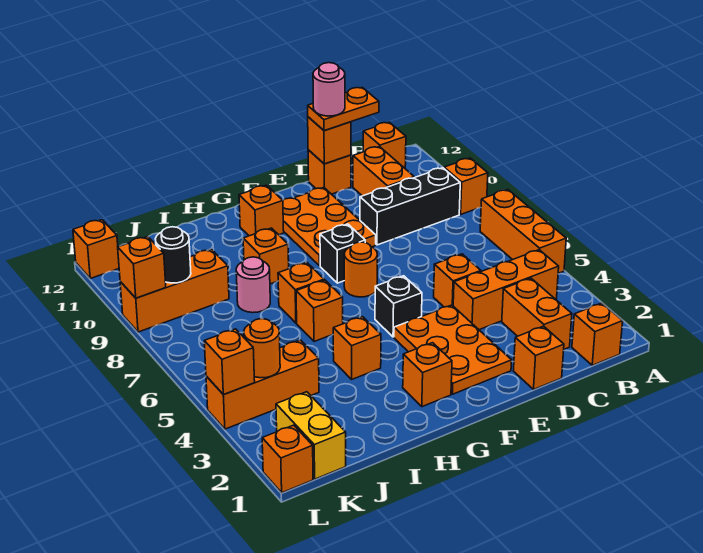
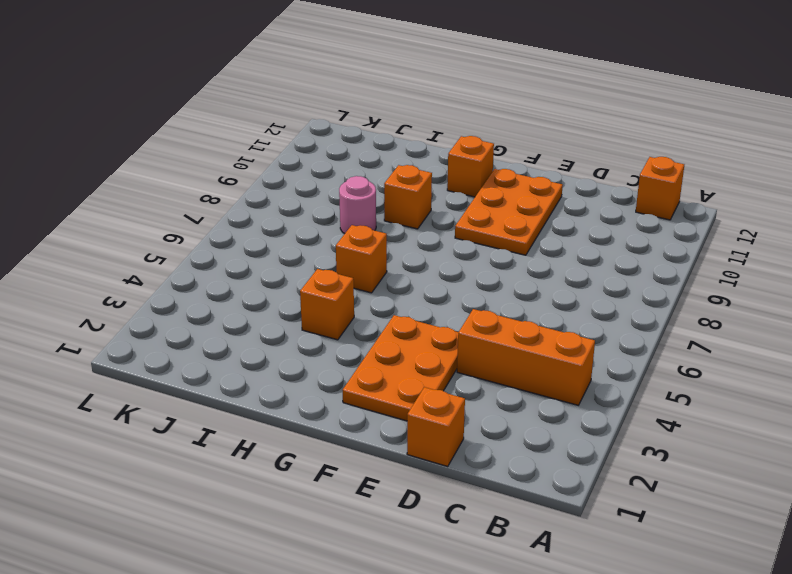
none -> orange brick A5:A7 level 1
none -> orange brick A9 level 1
none -> orange brick B1 level 1
none -> black brick B9:D9 level 1

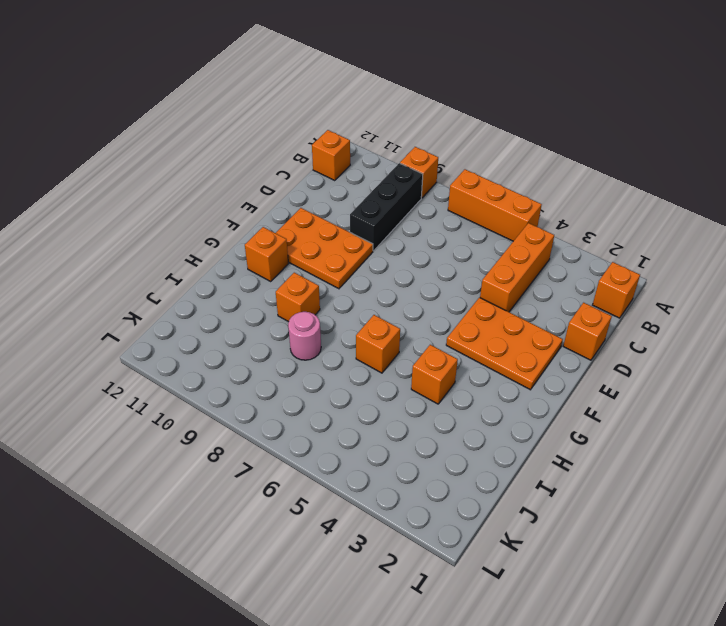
none -> orange brick C2:C3 level 1
none -> orange brick C10:C11 level 1
none -> orange brick D5 level 1
none -> orange brick D12 level 1

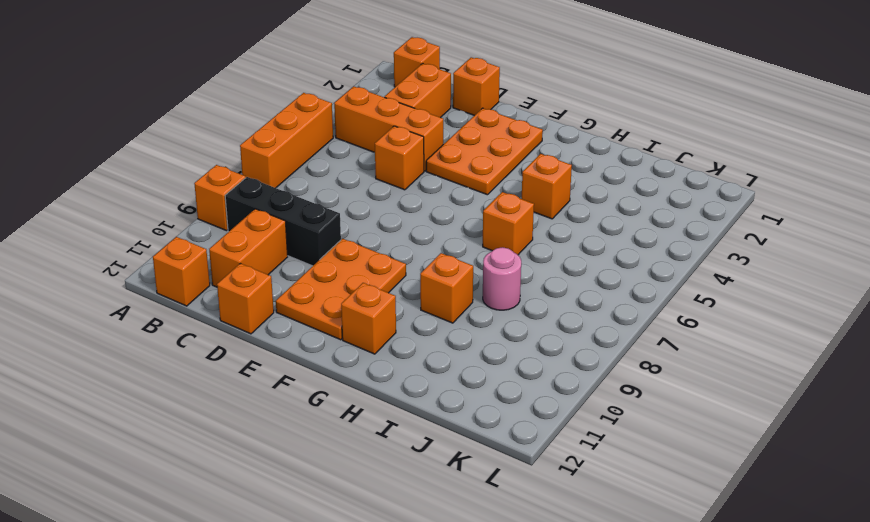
none -> black brick F5 level 1
none -> orange round brick F7 level 1
none -> black brick F8 level 1
none -> orange brick G2 level 1

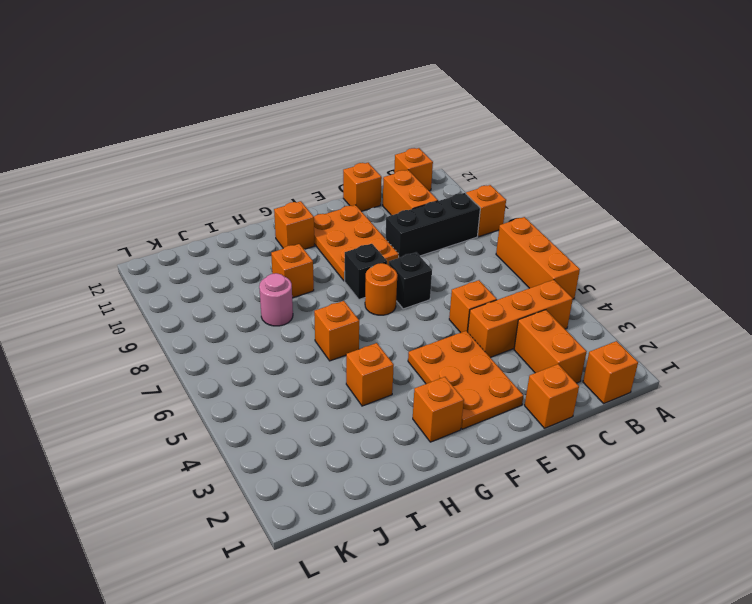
black brick E7 level 1 -> black brick F5 level 1
none -> orange brick H7 level 1
none -> orange brick J4:L4 level 1
none -> orange brick J9:L9 level 1
none -> yellow brick K1:K2 level 1

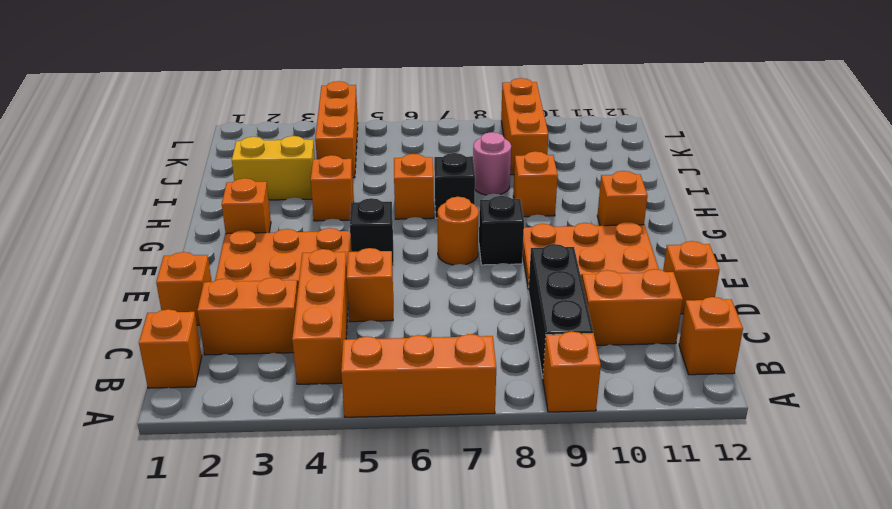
black brick H7 level 1 -> orange brick H7 level 1
yellow brick I2:I3 level 1 -> yellow brick K1:K2 level 1
none -> orange brick L1 level 1
none -> orange brick L12 level 1
none -> orange brick D12 level 2
none -> orange round brick K4 level 2

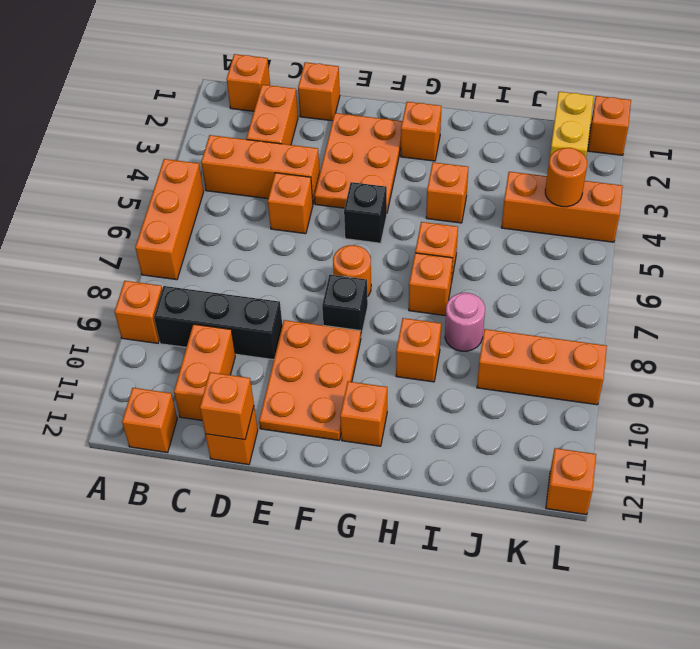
none -> black round brick K9 level 2
none -> orange brick L4 level 2
none -> orange brick L9 level 2
none -> orange plate C12:D12 level 3

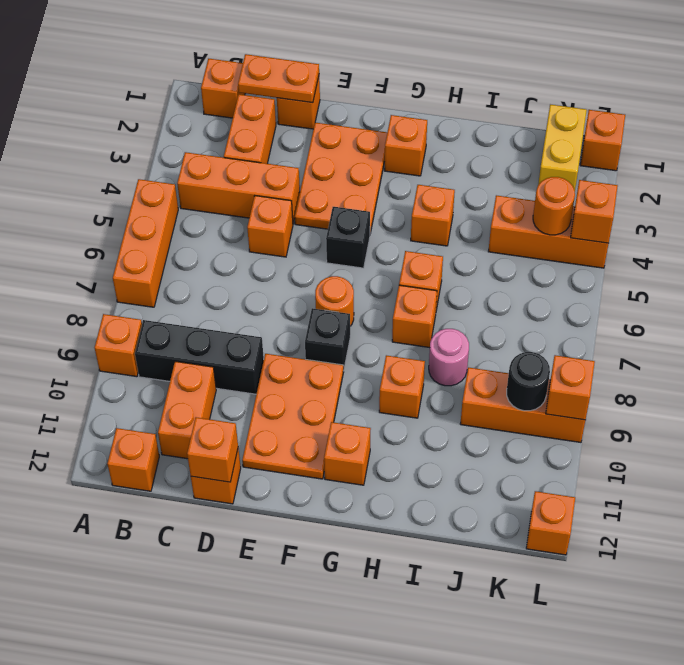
orange plate C1:D1 level 2 -> orange plate C12:D12 level 3
none -> pink round brick D12 level 4

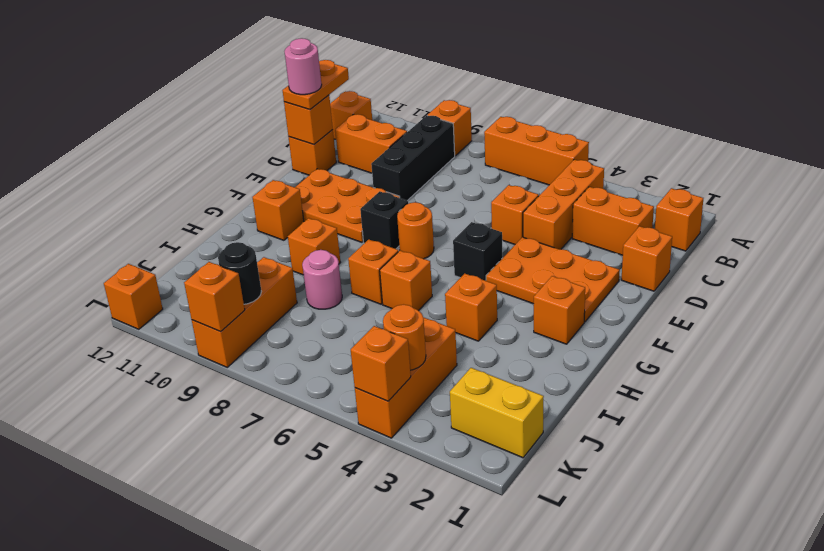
none -> orange brick L1 level 1

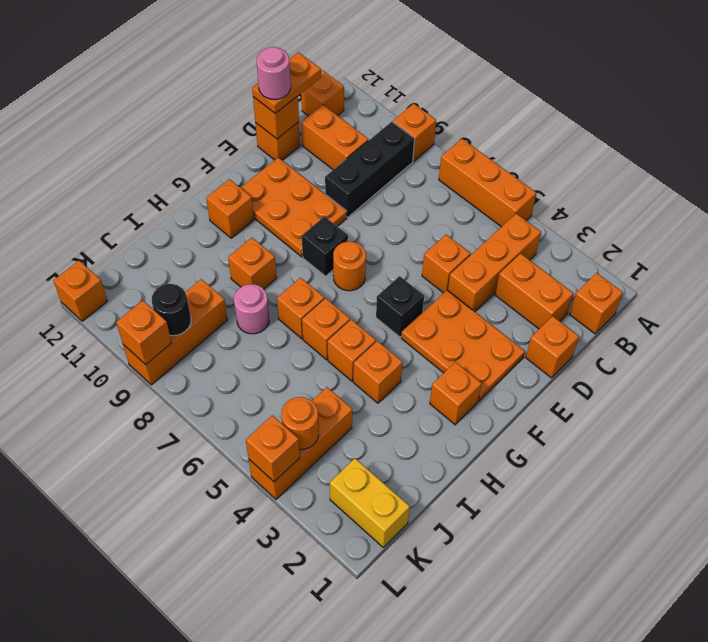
orange brick H5 level 1 -> orange brick L1 level 1

